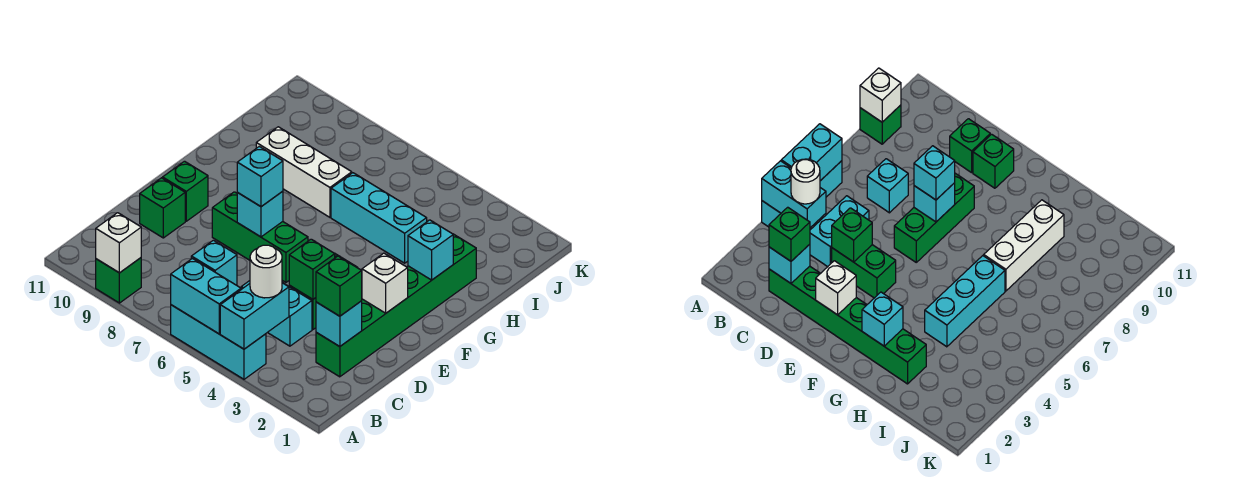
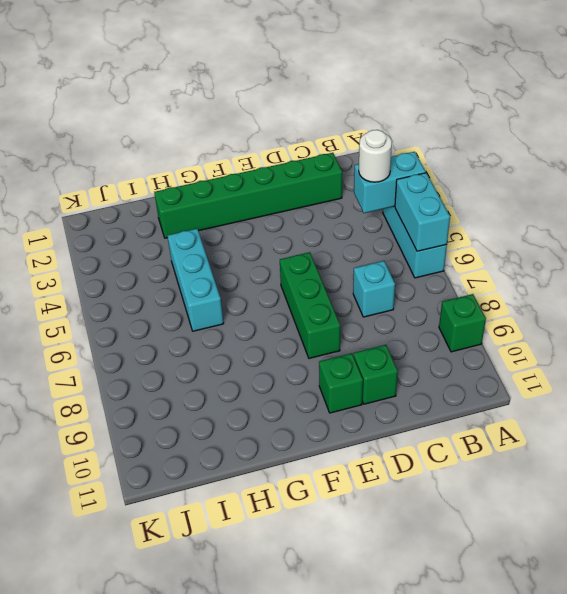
none -> cyan brick C4:C5 level 1
none -> green brick D4:E4 level 1
none -> white brick H7:H9 level 1

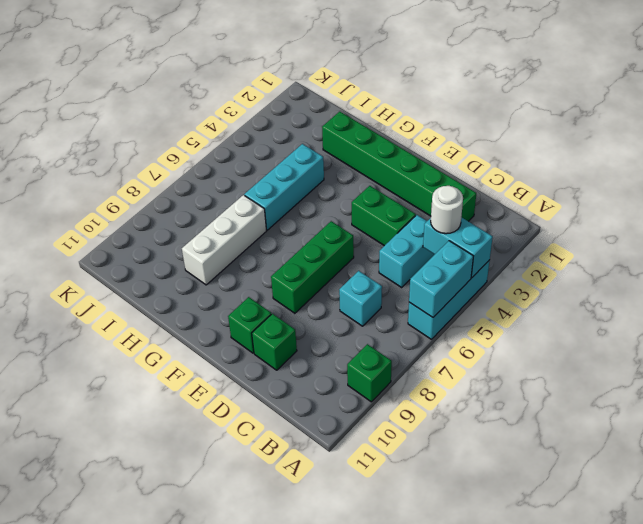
none -> white brick A9 level 2
none -> cyan brick C2 level 2
none -> green brick D4 level 2

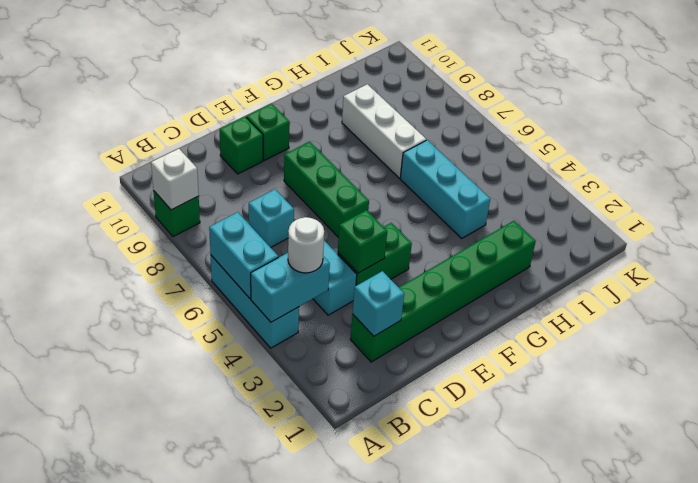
none -> white brick E2 level 2
none -> cyan brick E7 level 2
none -> cyan brick G2 level 2

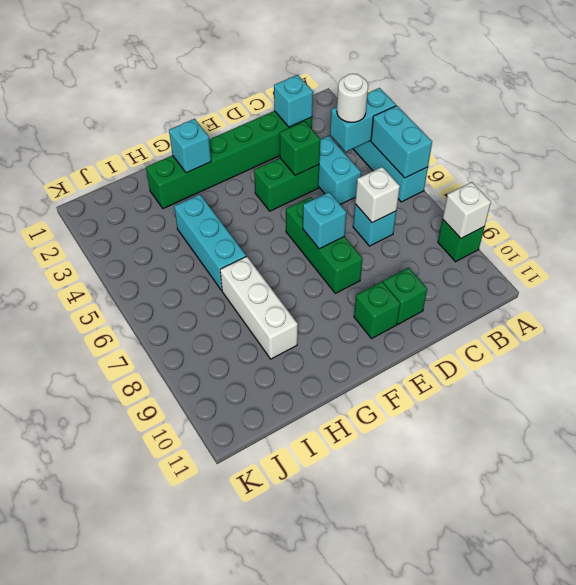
white brick C7 level 2 -> white brick E2 level 2
none -> green brick C2 level 3
none -> cyan brick E7 level 3

